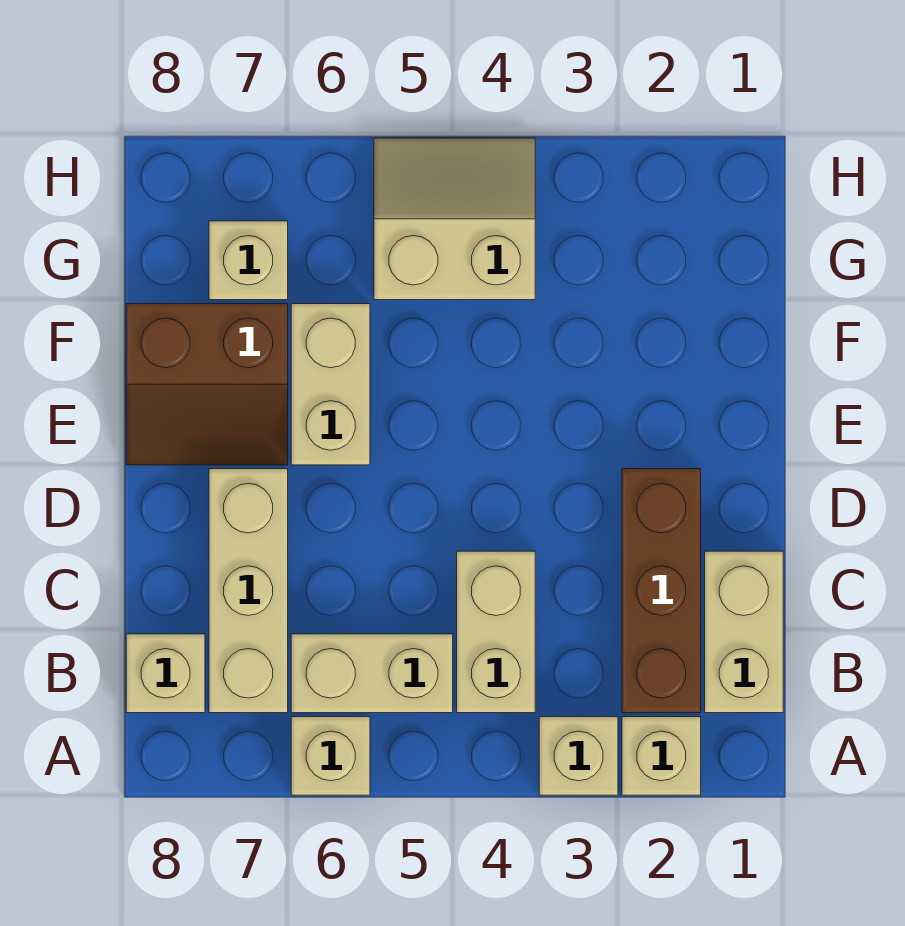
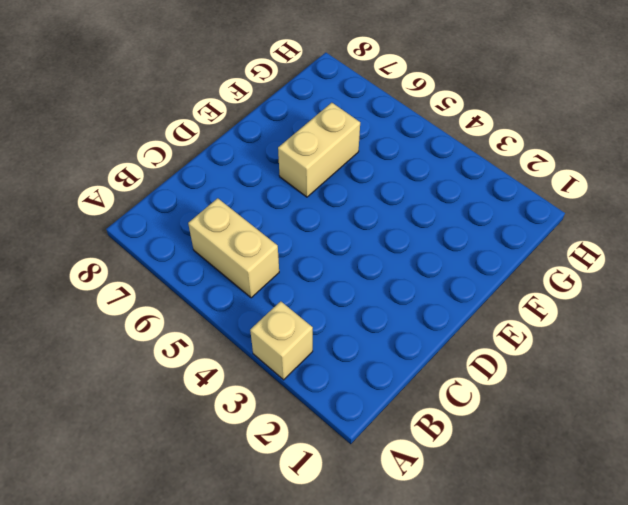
none -> tan brick A2 level 1
none -> tan brick A6 level 1
none -> tan brick B1:C1 level 1

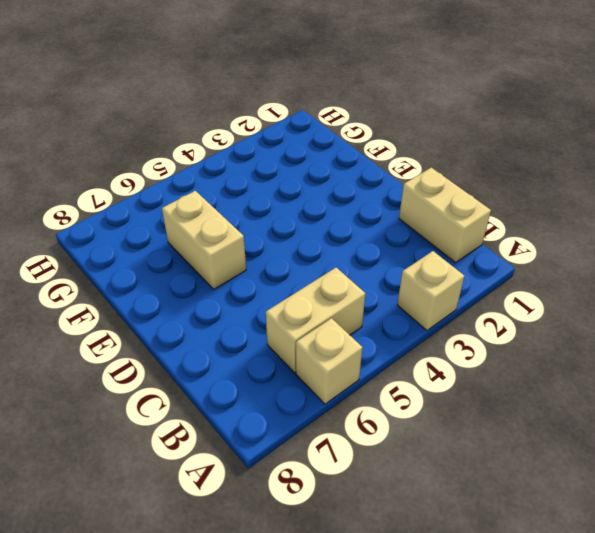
none -> tan brick A2 level 1
none -> brown brick B2:D2 level 1
none -> tan brick B4:C4 level 1

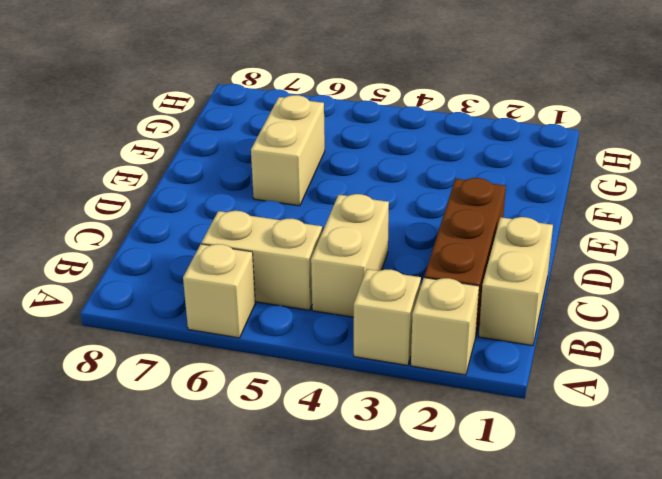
none -> tan brick B7:D7 level 1
none -> tan brick B8 level 1
none -> brown slope E7:F8 level 1 top F

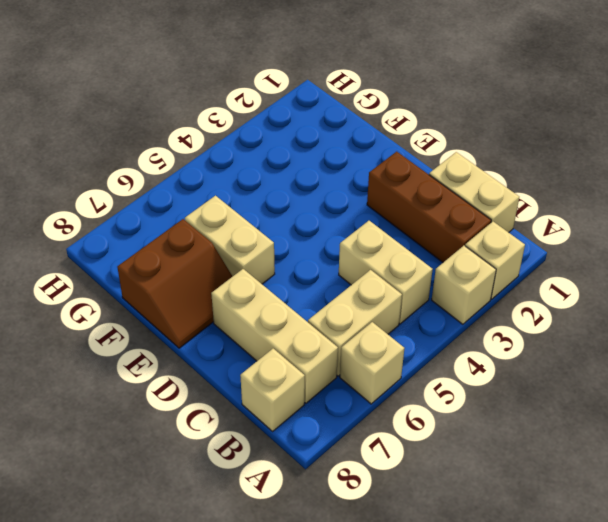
none -> tan slope G4:H5 level 1 top G
none -> tan brick G7 level 1

